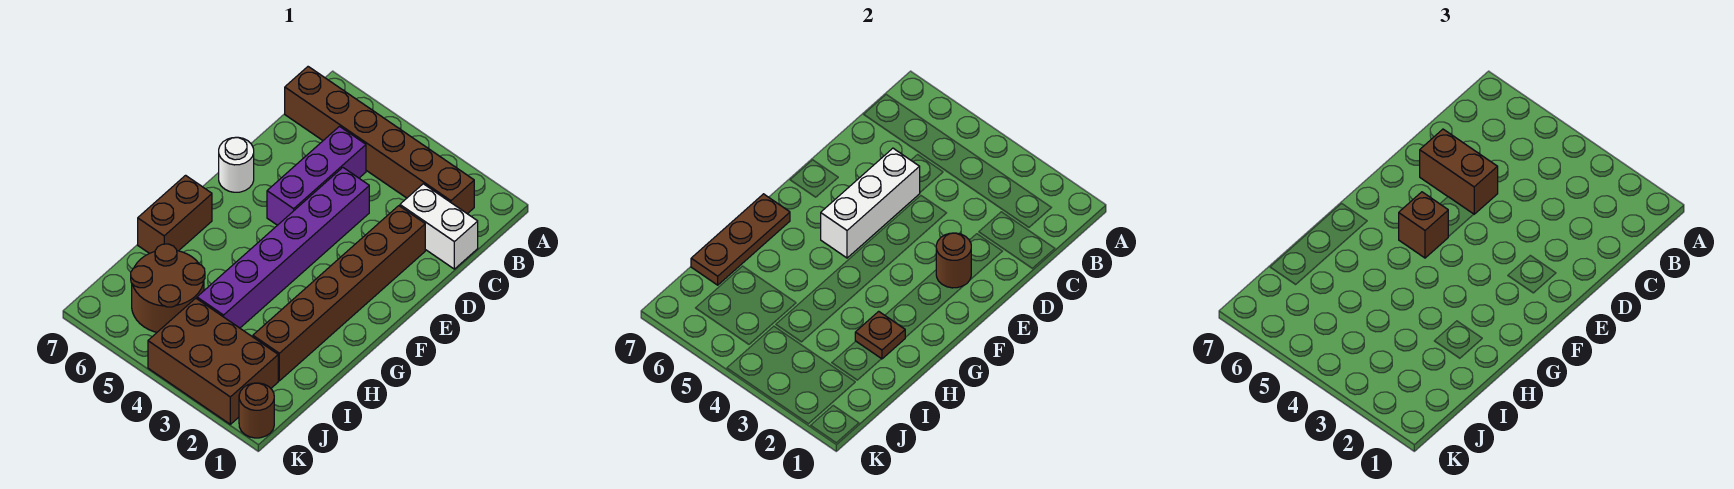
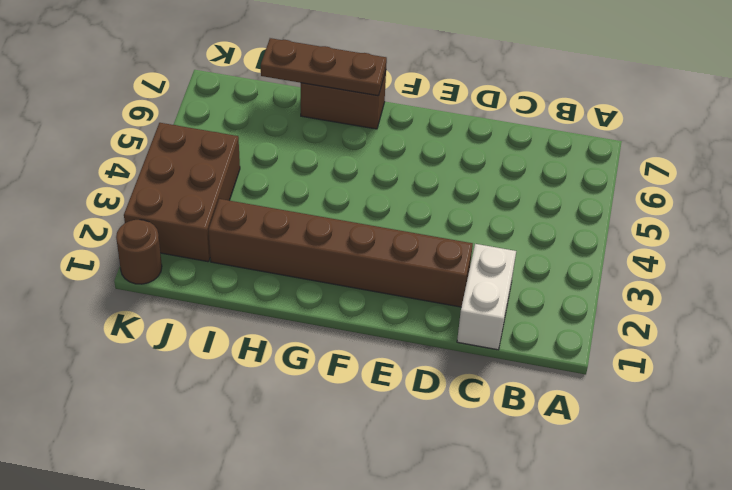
none -> brown brick B2:B7 level 1
none -> purple brick C5:E5 level 1
none -> purple brick D4:I4 level 1

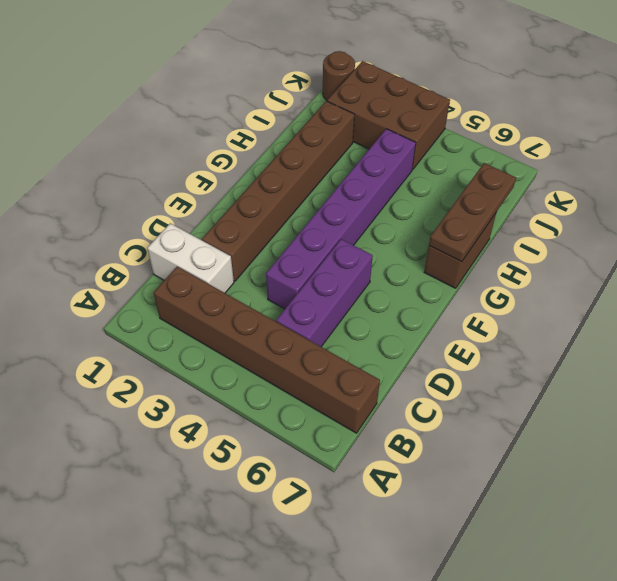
none -> white round brick E7 level 1
none -> brown round brick I5:J6 level 1
none -> white brick D5:F5 level 2

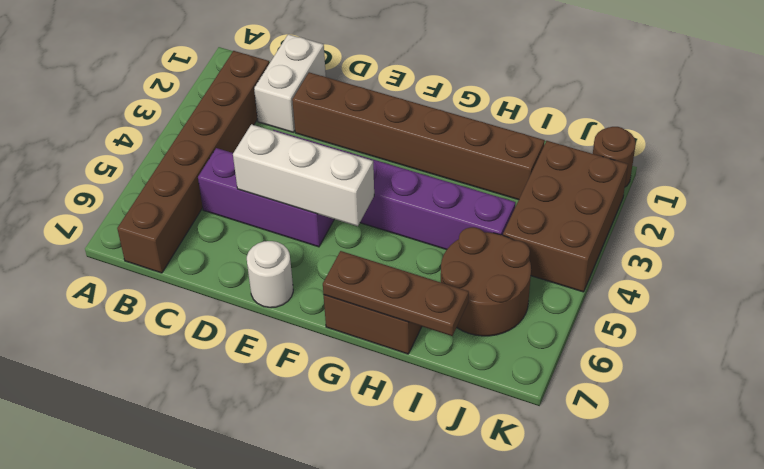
none -> brown round brick E2 level 2
none -> brown plate H2 level 2
none -> brown brick D5:D6 level 3

